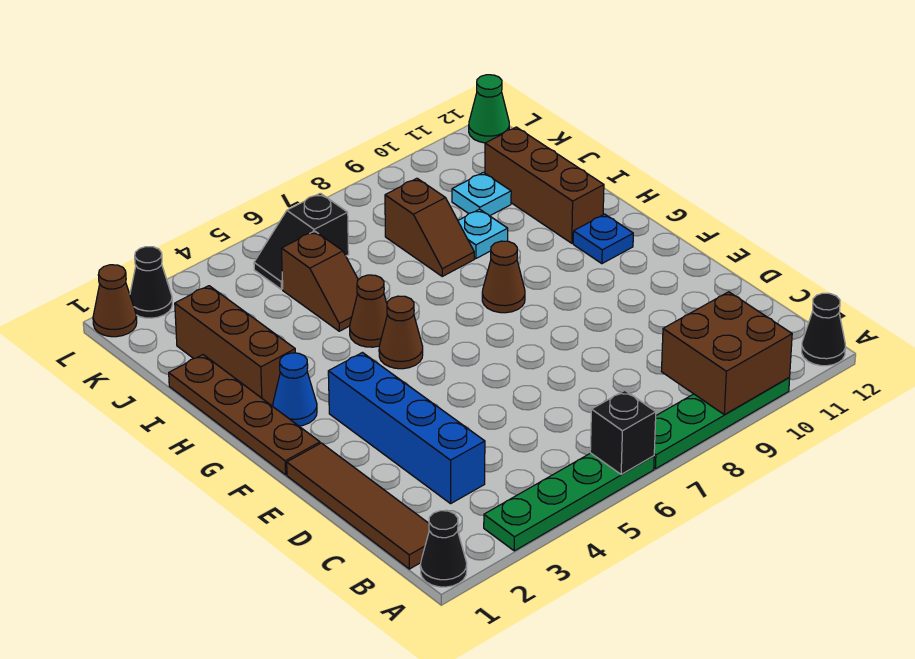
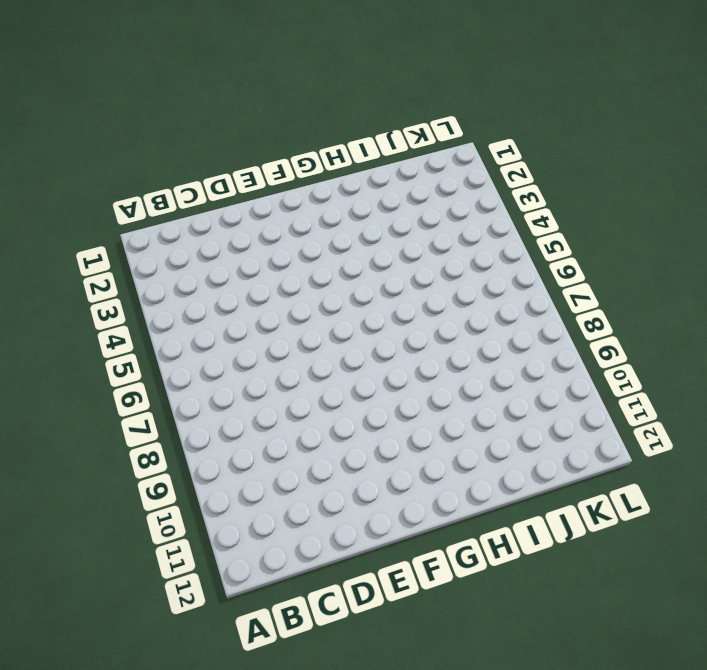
none -> black cone A1 level 1
none -> green plate A3:A6 level 1
none -> green plate A7:A10 level 1

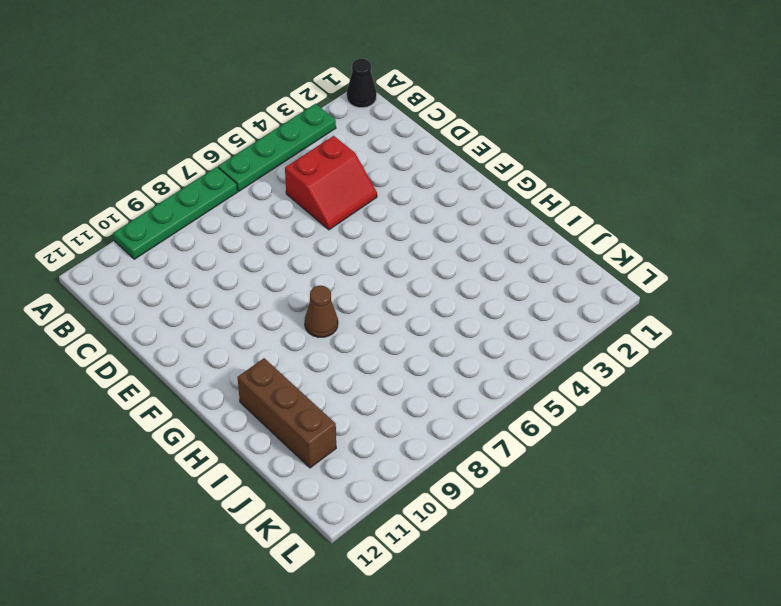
red slope C4:D5 level 1 top C -> none
none -> black cone A12 level 1
none -> brown tile B1:E1 level 1
none -> blue brick C3:F3 level 1

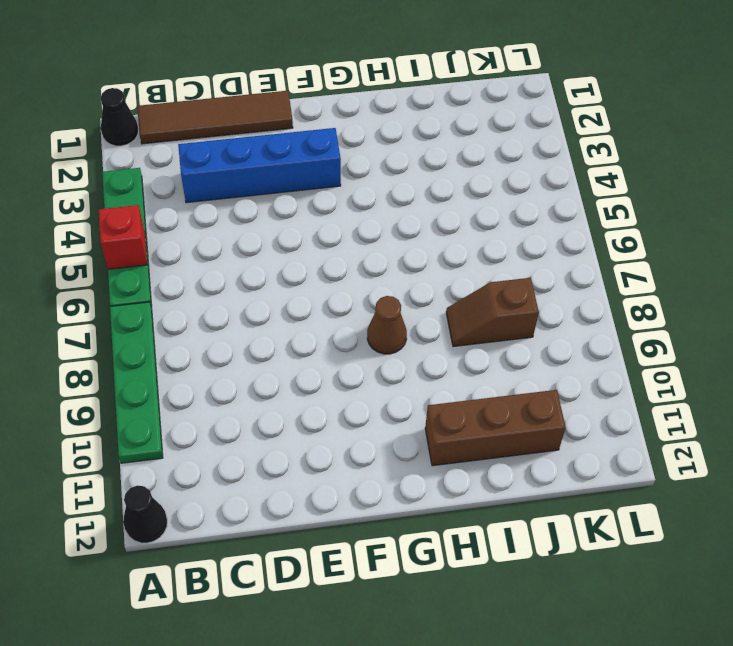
red brick A5 level 2 -> none
none -> brown plate F1:I1 level 1
none -> blue cone G2 level 1
none -> brown cone G5 level 1

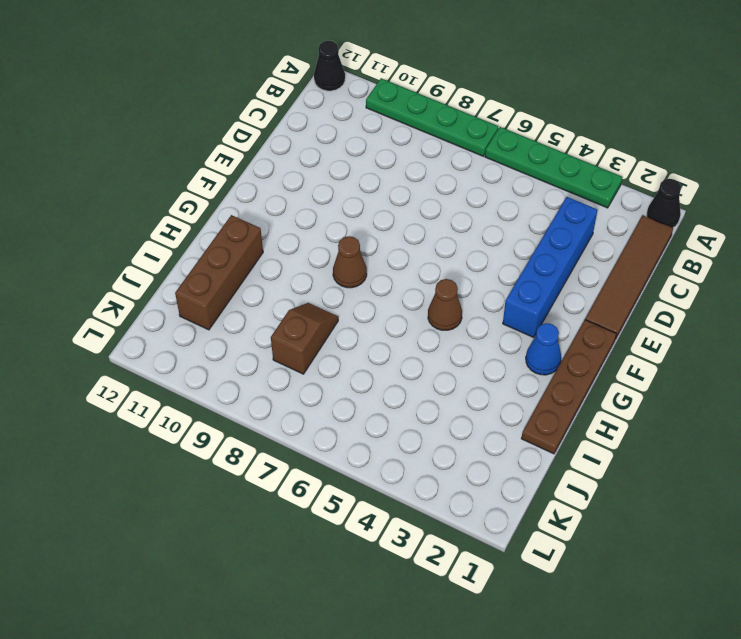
none -> blue plate G11 level 1
none -> brown brick H2:J2 level 1
none -> brown cone H5 level 1

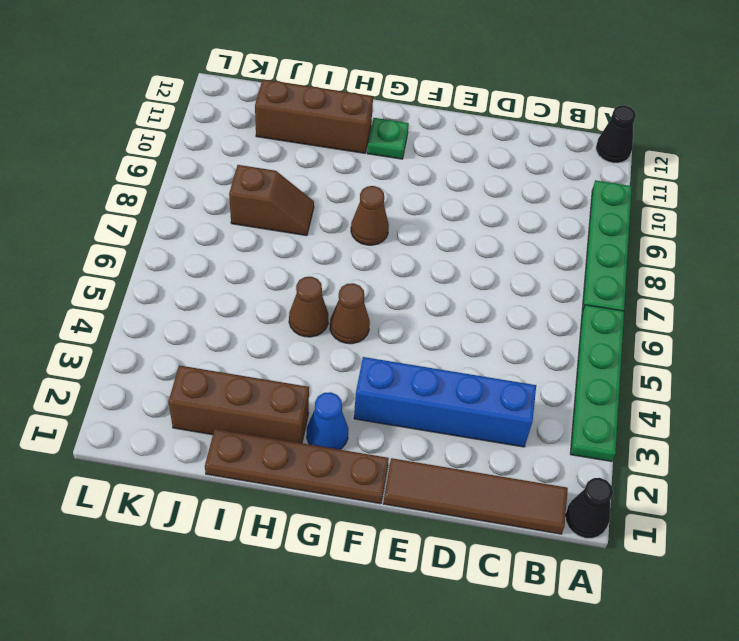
green plate G11 level 1 -> blue plate G11 level 1
none -> brown slope I5:J5 level 1 top J
none -> cyan plate I9 level 1
none -> cyan plate J10 level 1

